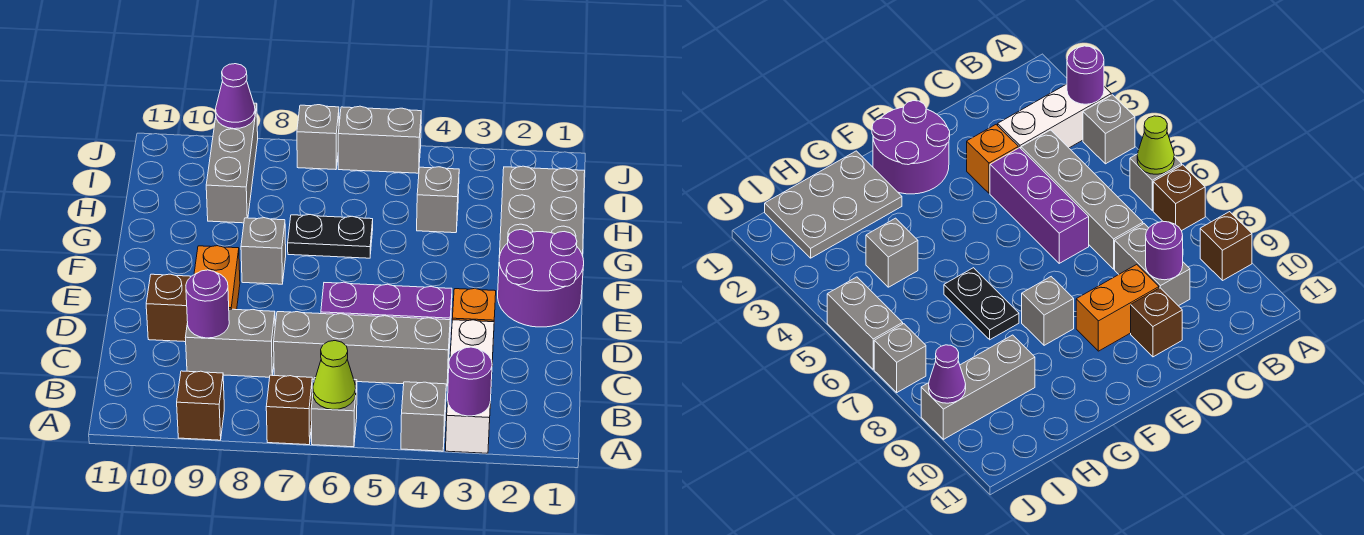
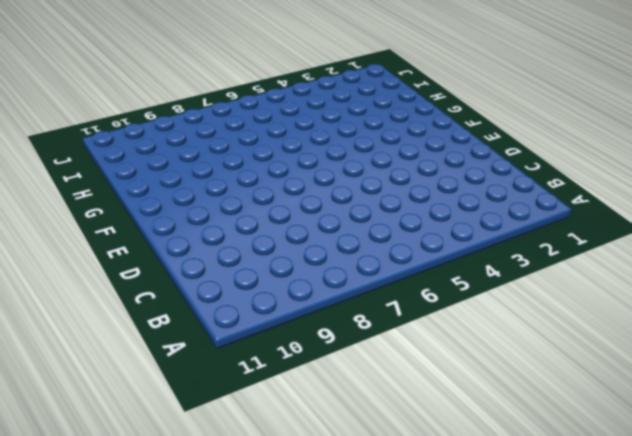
none -> white brick A3:C3 level 1
none -> grey brick A4 level 1
none -> grey brick A6 level 1

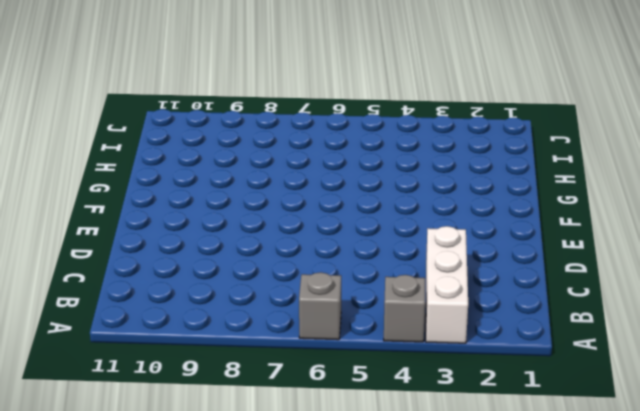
none -> brown brick A7 level 1
none -> brown brick A9 level 1
none -> grey brick C4:C7 level 1

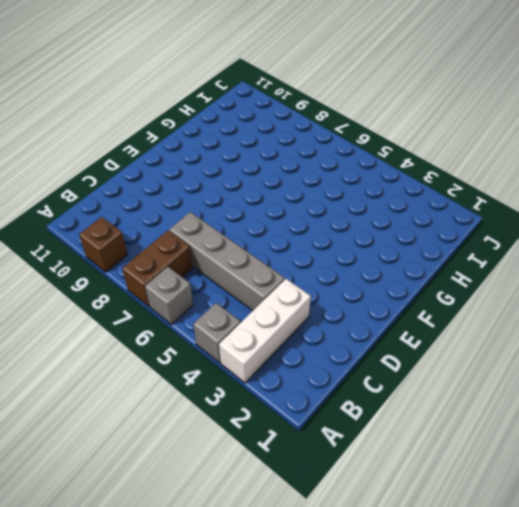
brown brick A7:B7 level 1 -> brown brick A7 level 1
none -> grey brick C8:C9 level 1
none -> orange brick D3 level 1
none -> purple brick D4:D6 level 1

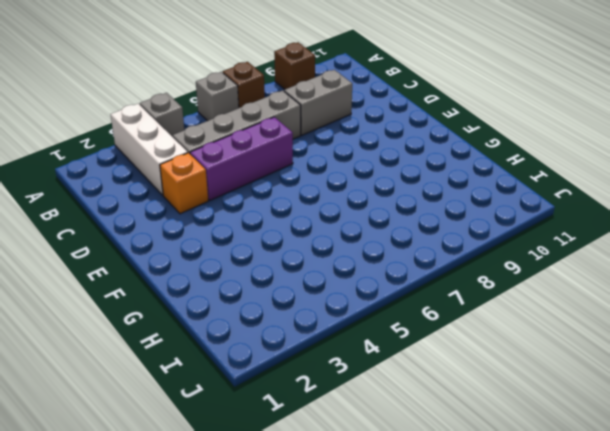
none -> orange brick D9:E9 level 1
none -> brown brick D10 level 1
none -> purple round brick E1:F2 level 1

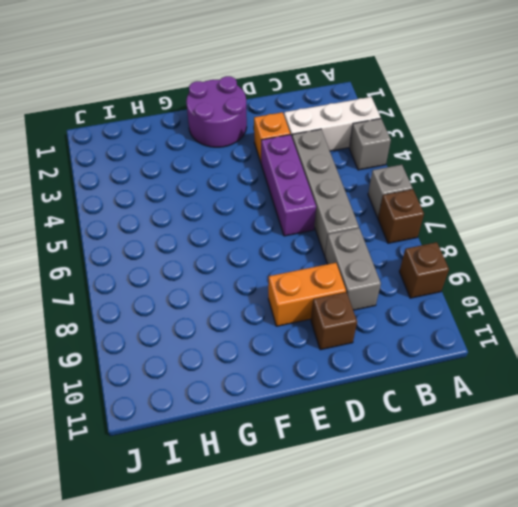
none -> grey brick F8 level 1
none -> grey plate G1:I2 level 1
none -> black plate G6:G7 level 1

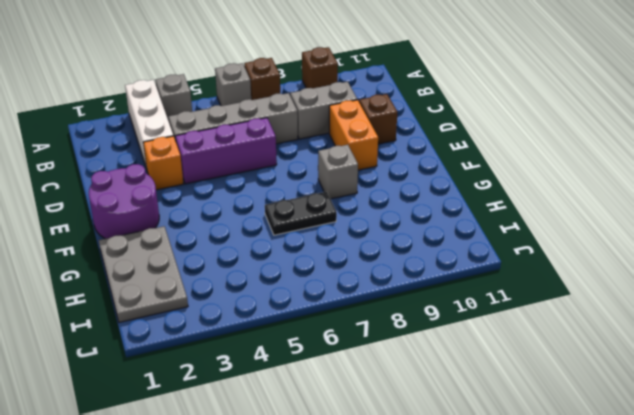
none -> grey brick H4 level 1
none -> grey brick H9:J9 level 1
none -> grey brick J5:J6 level 1

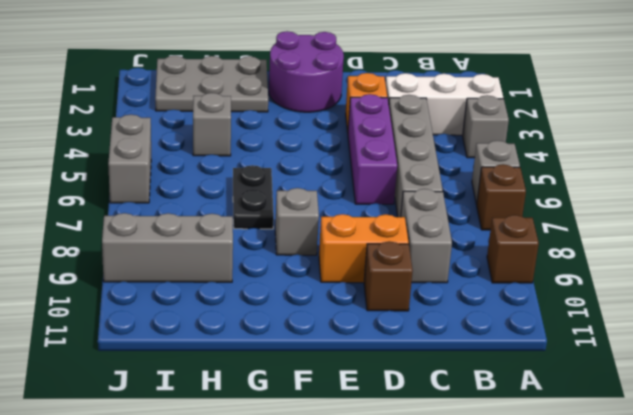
none -> grey brick J7 level 1
none -> purple round brick A3 level 2
none -> lime cone A6 level 2

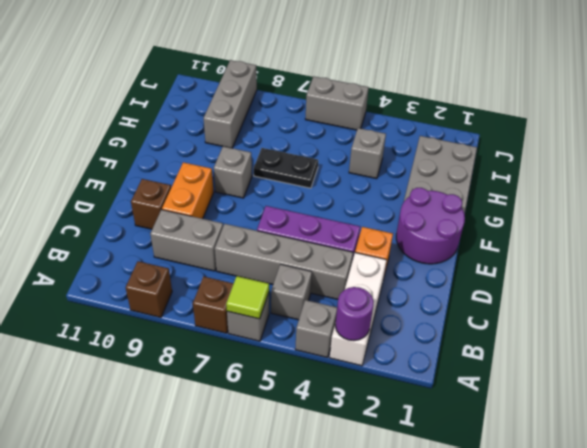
lime tile A6 level 2 -> lime cone A6 level 2
grey brick B5 level 1 -> grey brick J7 level 1
none -> purple round brick C9 level 2
none -> purple cone J9 level 2

